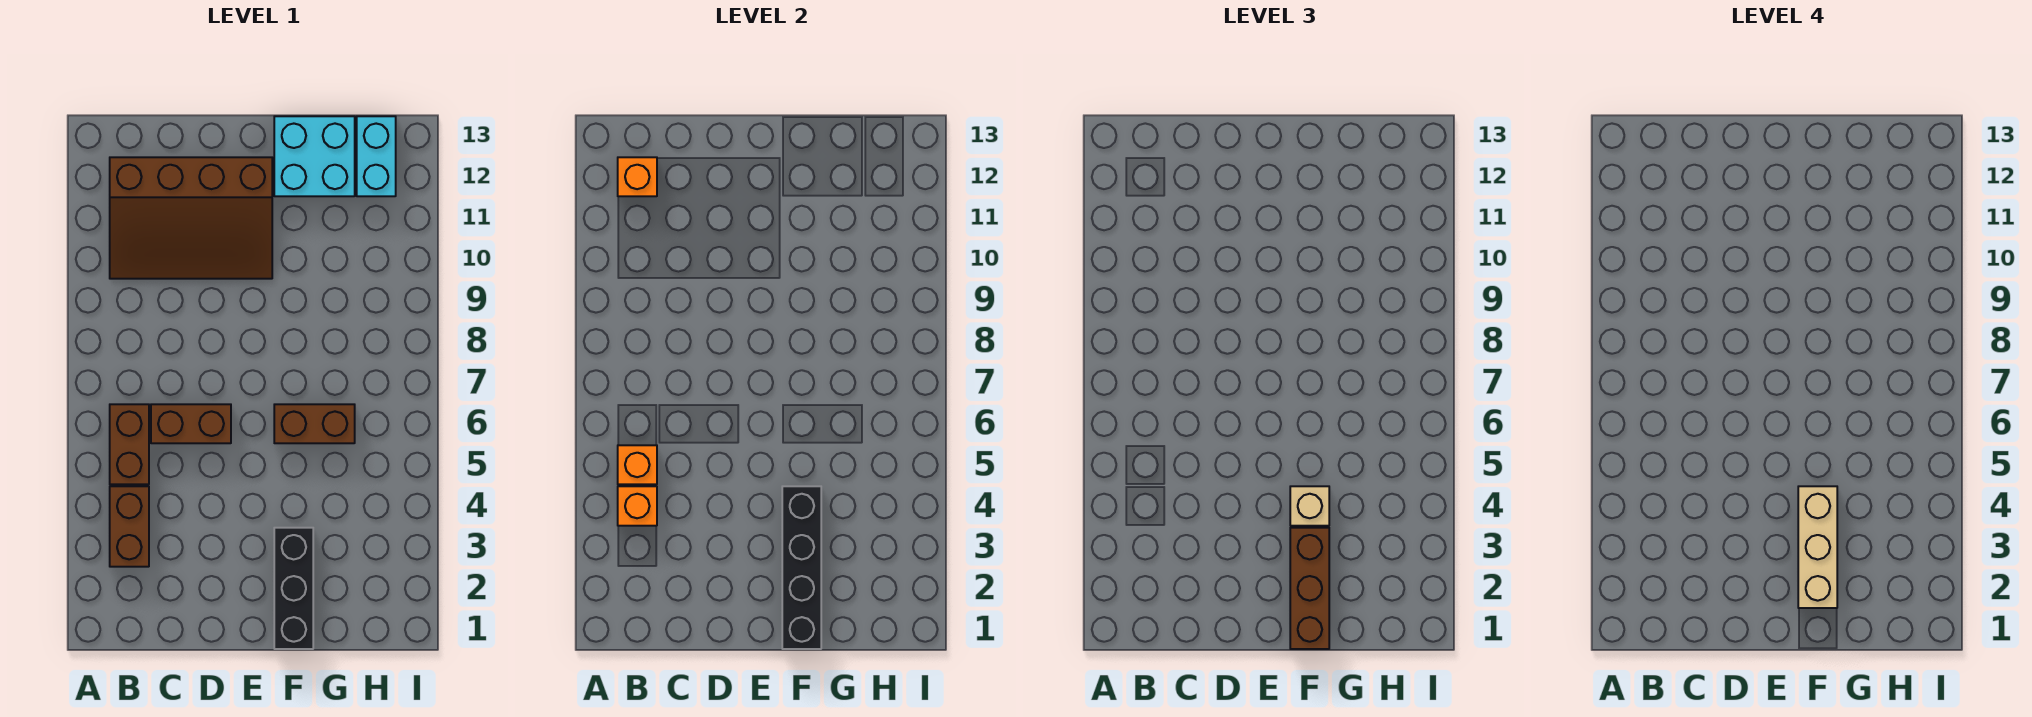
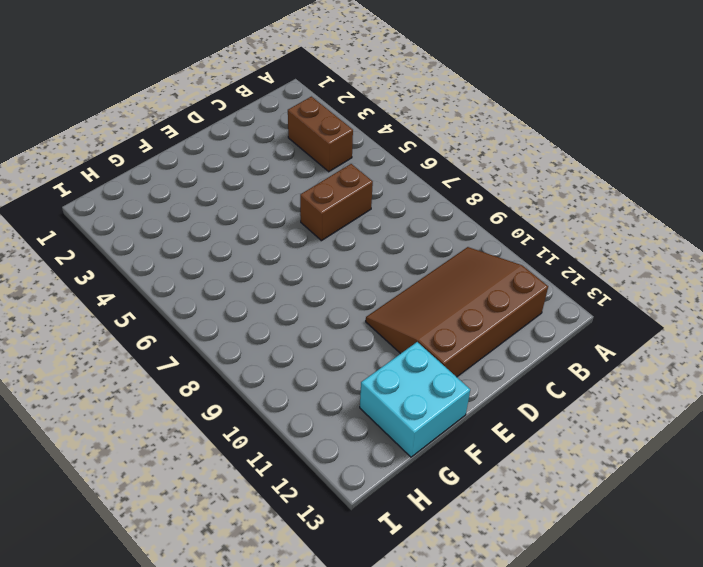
none -> brown brick B5:B6 level 1
none -> black brick F1:F3 level 1
none -> brown brick F6:G6 level 1

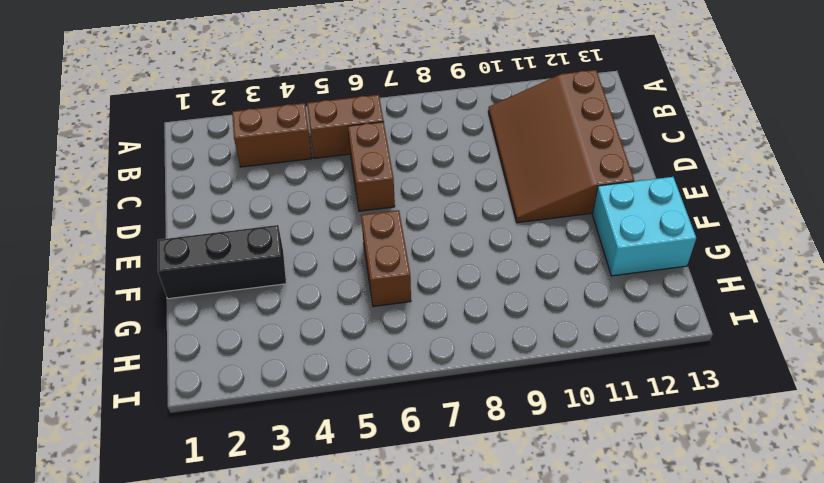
none -> cyan brick H12:H13 level 1
none -> orange brick B4 level 2
none -> orange brick B5 level 2

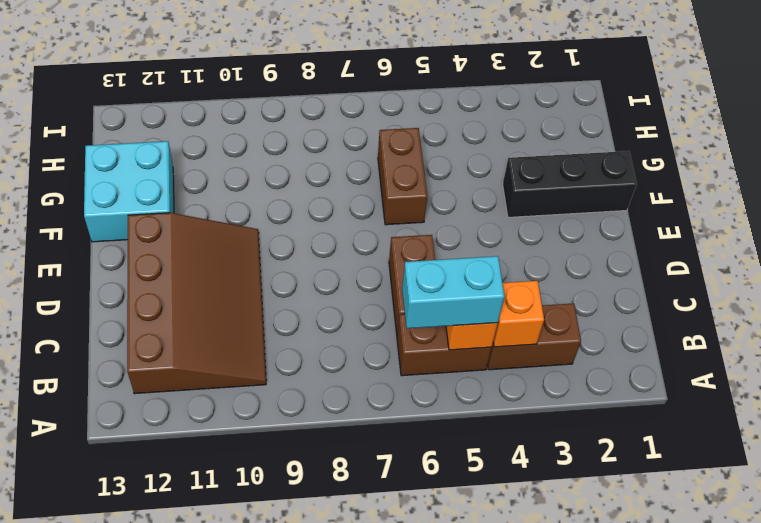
cyan brick B5:B6 level 3 -> cyan brick H12:H13 level 1
none -> orange brick B12 level 2
none -> black brick F1:F4 level 2
none -> brown brick F1:F3 level 3

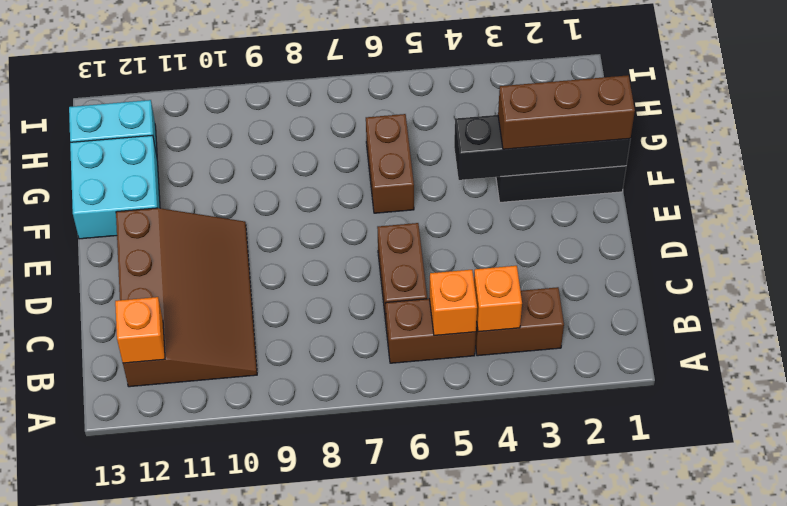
none -> tan brick F4 level 3
none -> tan brick F2:F4 level 4

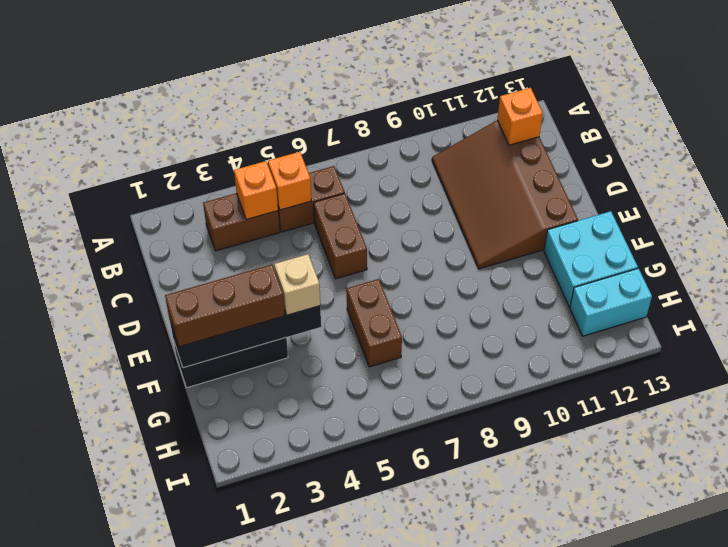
none -> tan brick F2:F4 level 4

